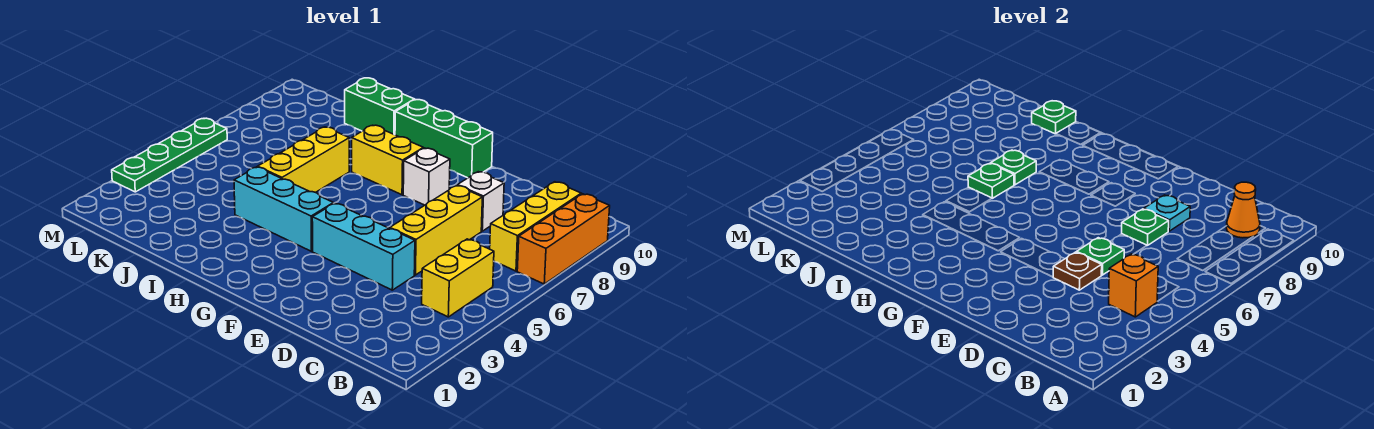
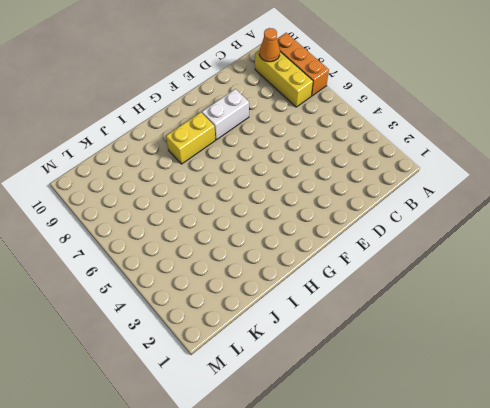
white brick E8:F8 level 1 -> white brick F8 level 1
none -> yellow brick B4:B5 level 1
none -> cyan brick D4:F4 level 1
none -> yellow brick D5:D7 level 1

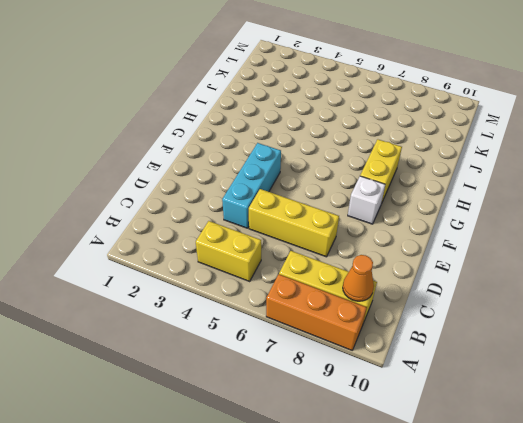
none -> white brick D8 level 1
none -> green brick F10:H10 level 1
none -> cyan brick G4:I4 level 1

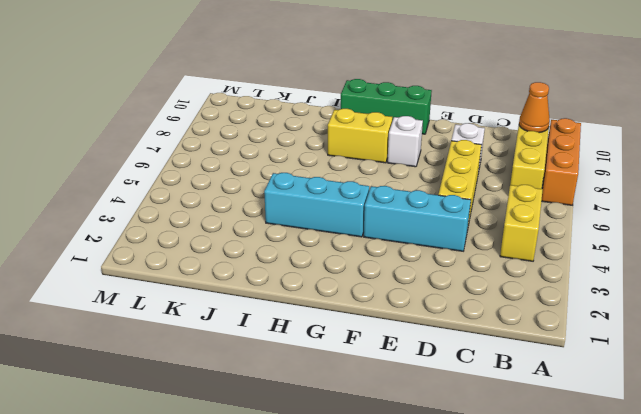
none -> yellow brick I5:I7 level 1
none -> green brick I10:J10 level 1
none -> green plate M3:M6 level 1

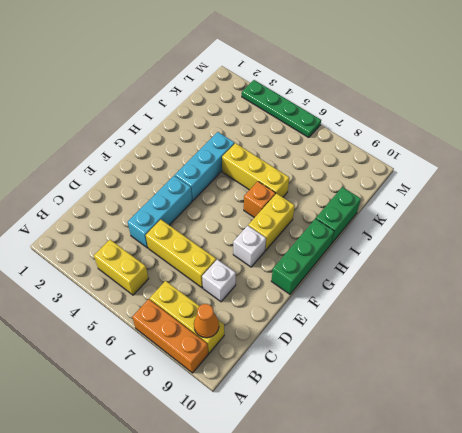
orange brick H7 level 1 -> orange brick B4 level 2
none -> brown plate D4 level 2
none -> green plate D5 level 2
none -> green plate D7 level 2

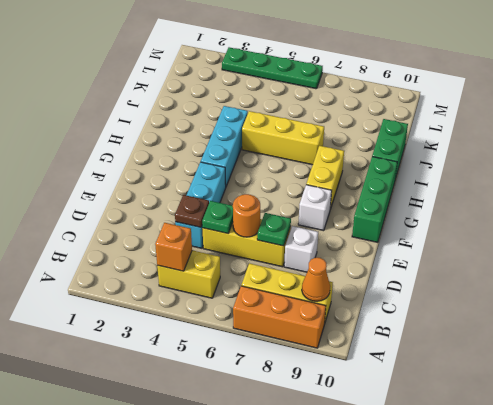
orange round brick D6 level 2 -> none
none -> cyan plate D8 level 2
none -> green plate I6 level 2
none -> green plate I7 level 2

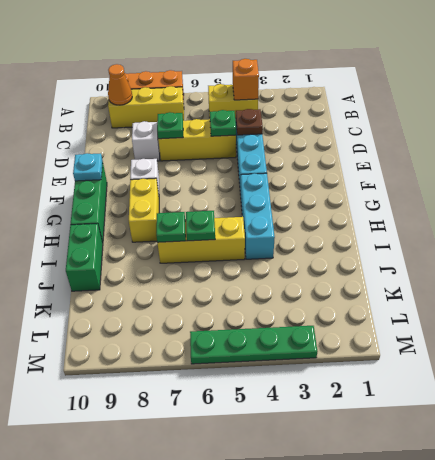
cyan plate F10 level 2 -> cyan plate D8 level 2
none -> green plate J10 level 2

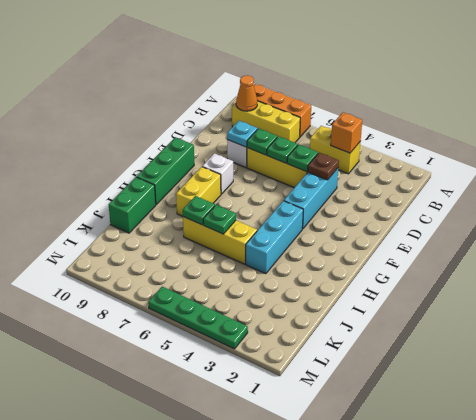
green plate D6 level 2 -> green plate J10 level 2

